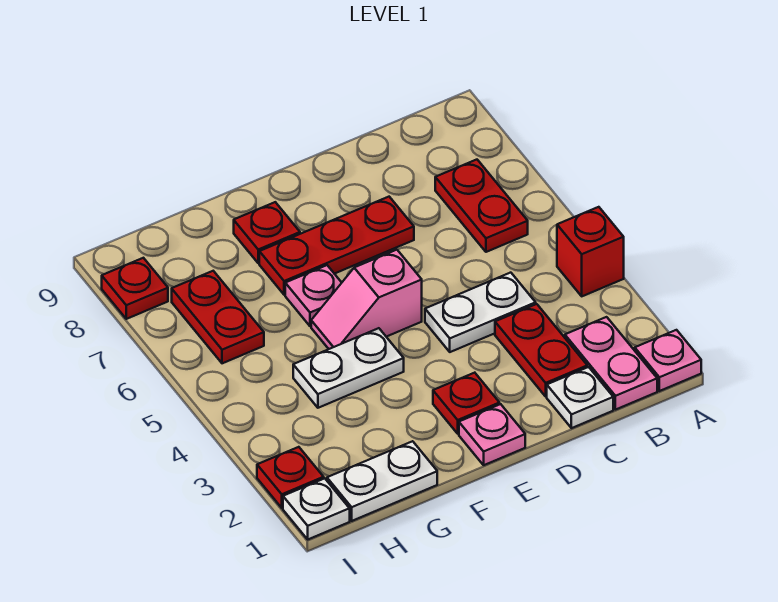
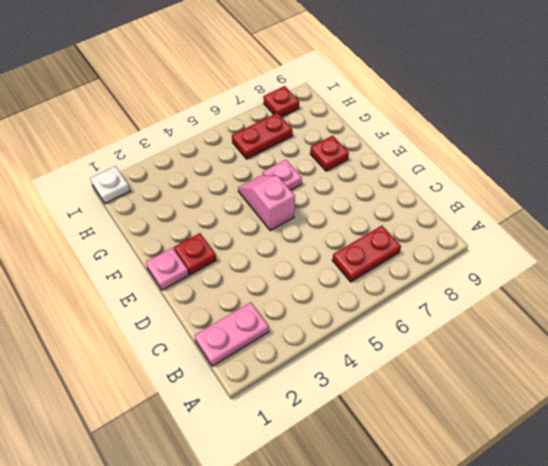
none -> pink plate A1 level 1
none -> red brick A4 level 1
none -> white plate C1 level 1

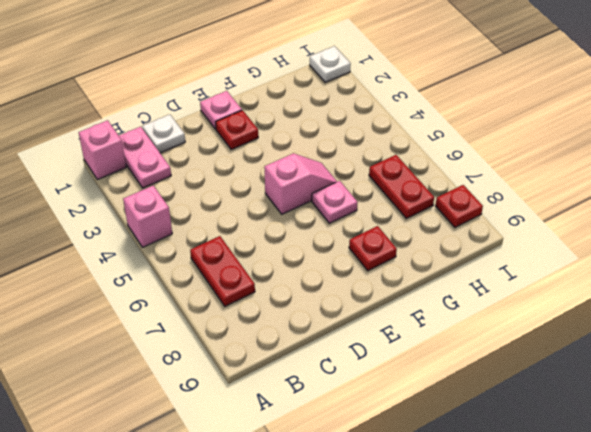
pink brick A1 level 1 -> pink plate A1 level 1
pink brick A4 level 1 -> red brick A4 level 1
none -> red plate C2:C3 level 1
none -> white plate C4:D4 level 1
none -> red plate D7:F7 level 1

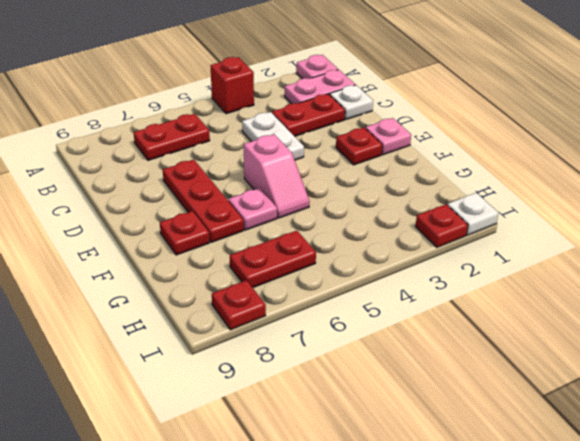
none -> white plate F4:G4 level 1
none -> white plate G1:H1 level 1

